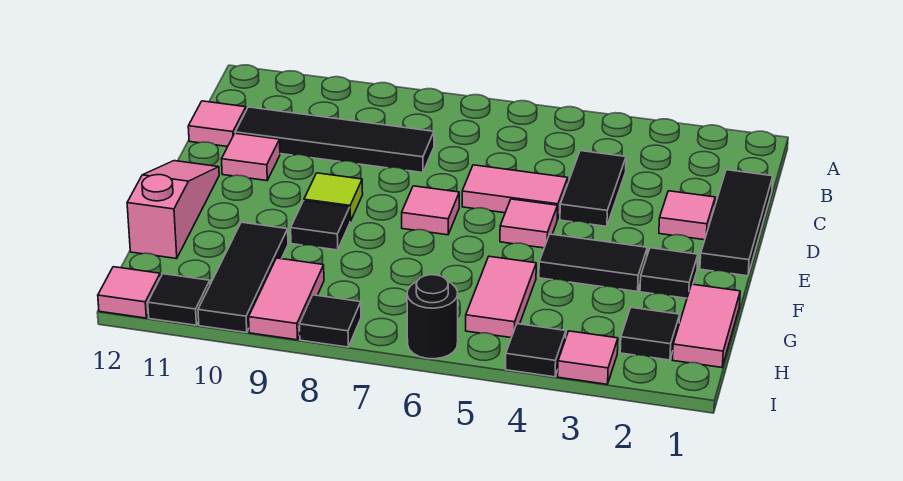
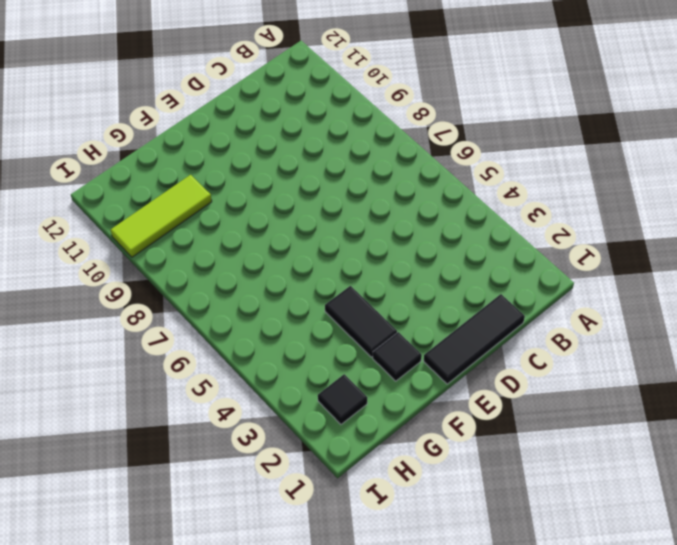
lime tile G10:I10 level 1 -> black tile G10:I10 level 1
none -> black tile C4:D4 level 1
none -> black tile C8:C11 level 1
none -> pink tile C12 level 1

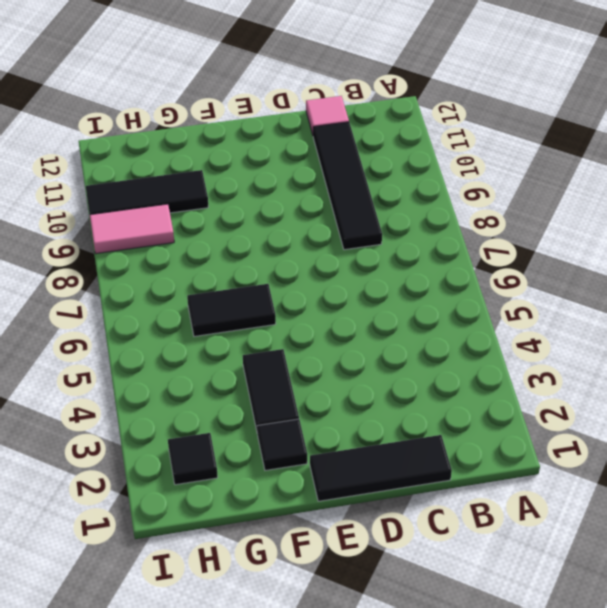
black tile F6:G6 level 1 -> black tile C4:D4 level 1
none -> pink tile D2 level 1
none -> pink tile D5:D6 level 1
none -> pink tile D11 level 1

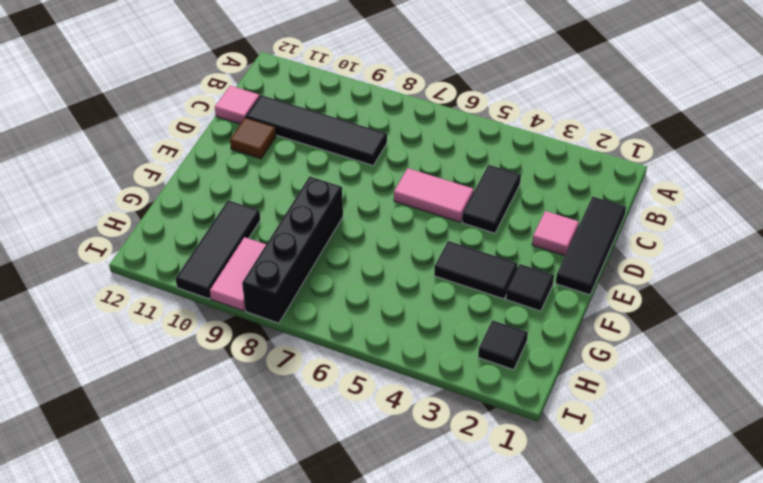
brown tile D11 level 1 -> pink tile D11 level 1
black brick F8:I8 level 1 -> black tile I8 level 1
none -> pink tile E5 level 1
none -> pink tile E7 level 1
none -> lime tile E9 level 1

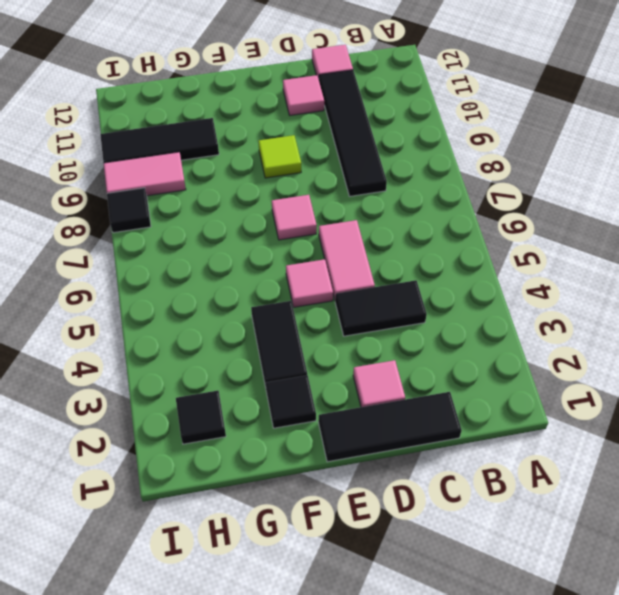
none -> pink slope E12:G12 level 1 top G
none -> black tile F9 level 1
none -> pink tile G1:H1 level 1

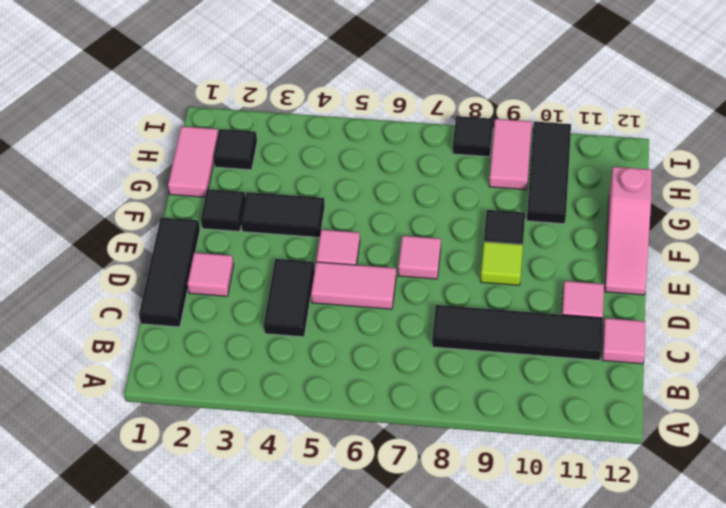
none -> pink tile G5:H5 level 1
none -> pink tile I3 level 1
none -> black tile I4 level 1

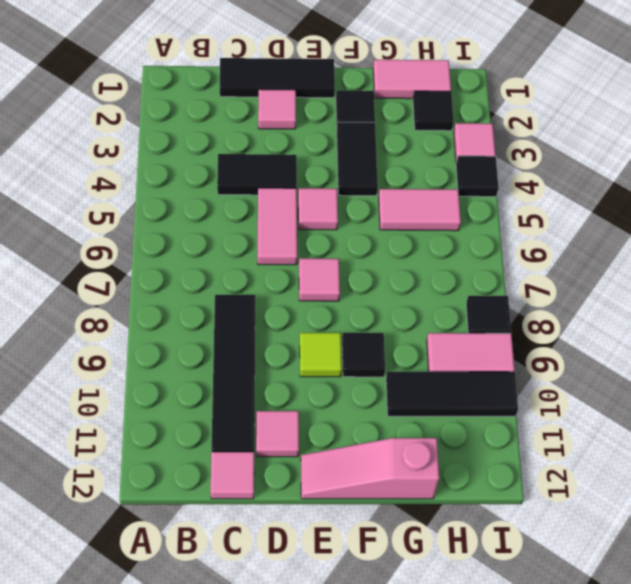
none -> black round brick I6 level 1
none -> black tile I11 level 1
none -> pink tile I12 level 1

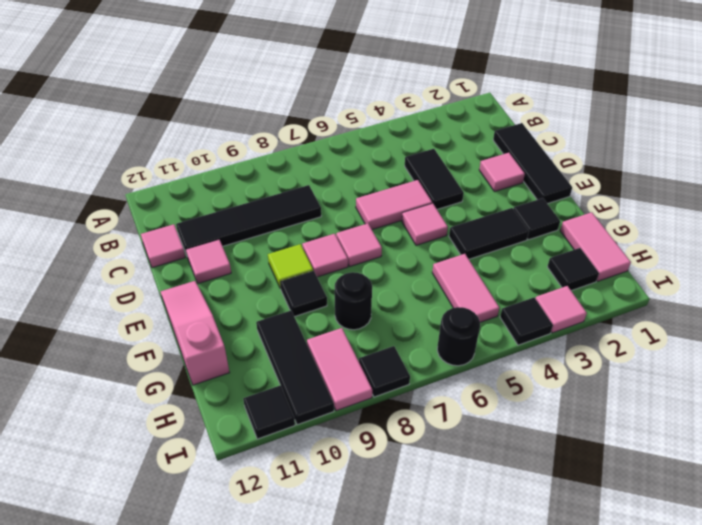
pink tile E8 level 1 -> pink tile I12 level 1
black round brick G8 level 1 -> none

